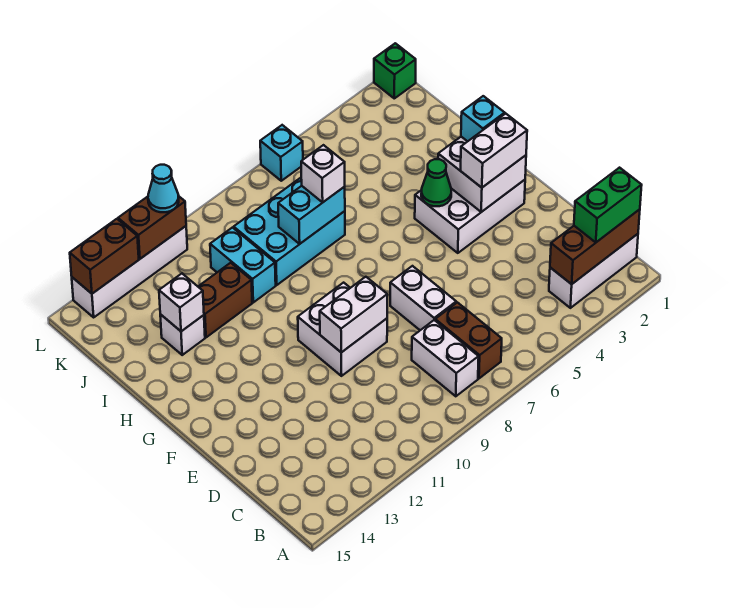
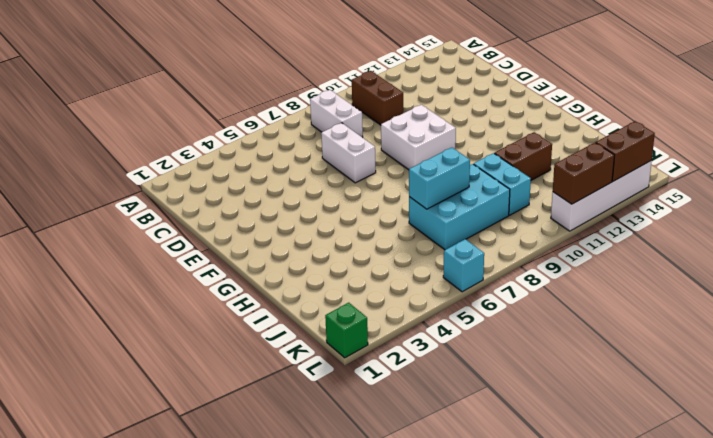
brown brick B10:C10 level 1 -> brown brick B7:C7 level 1
none -> white brick B1:B3 level 1
none -> white brick F2:G4 level 1
none -> white brick I13 level 1

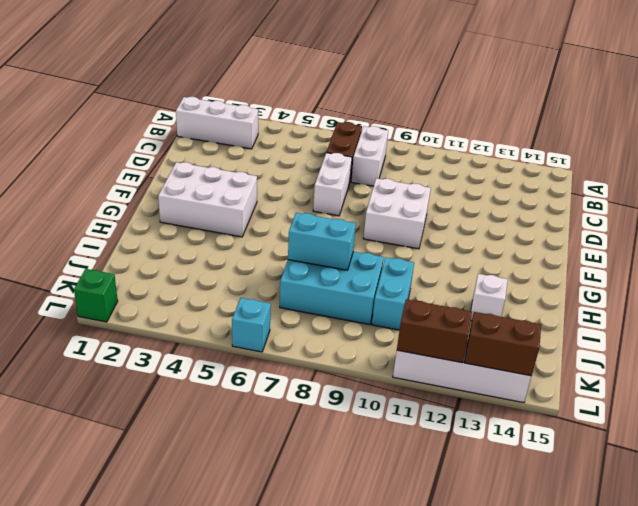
none -> brown brick I11:I12 level 1
none -> brown brick B1:B3 level 2
none -> white brick E9:E10 level 2

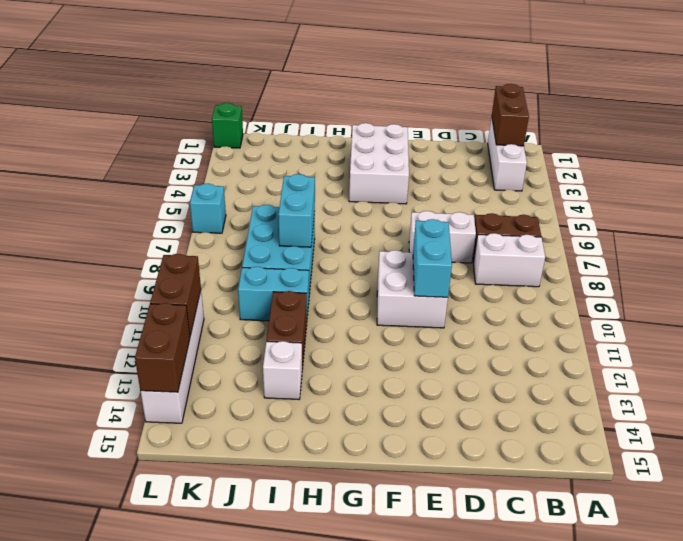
brown brick B1:B2 level 2 -> brown brick B1:B3 level 2
cyan brick E9:E10 level 2 -> white brick E9:E10 level 2
none -> white brick F2:G3 level 2
none -> green cone G4 level 2
none -> white brick I13 level 2

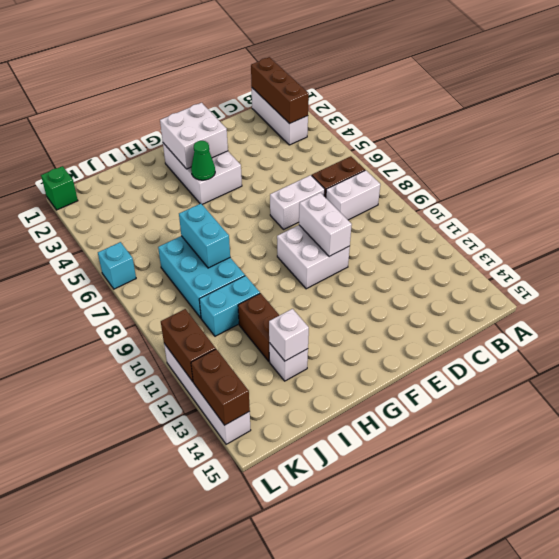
none -> green brick B1:B2 level 3
none -> white brick F2:F3 level 3
none -> cyan brick G2 level 3

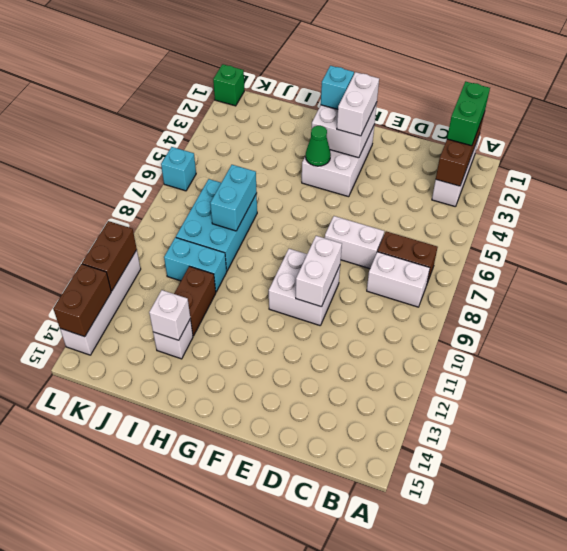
none -> white brick I7 level 3
none -> cyan cone L11 level 3

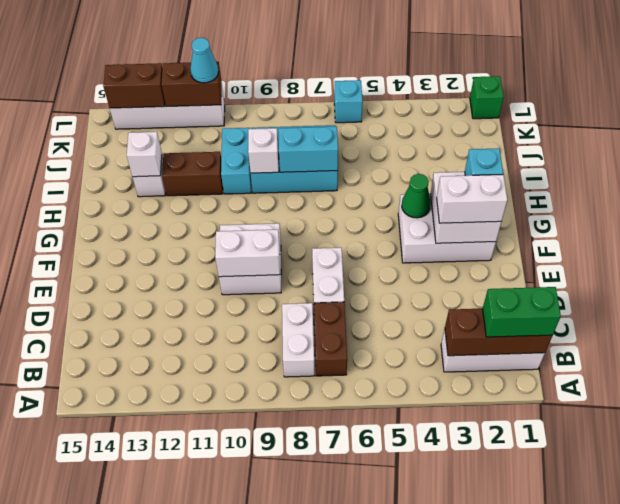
white brick I9 level 2 -> white brick I7 level 3

